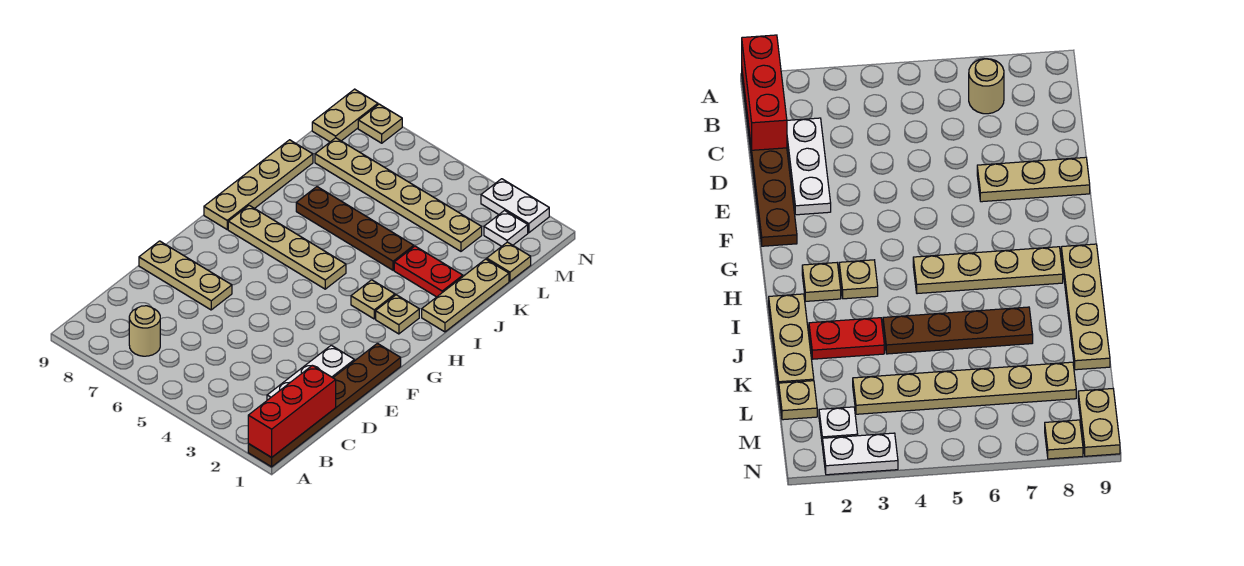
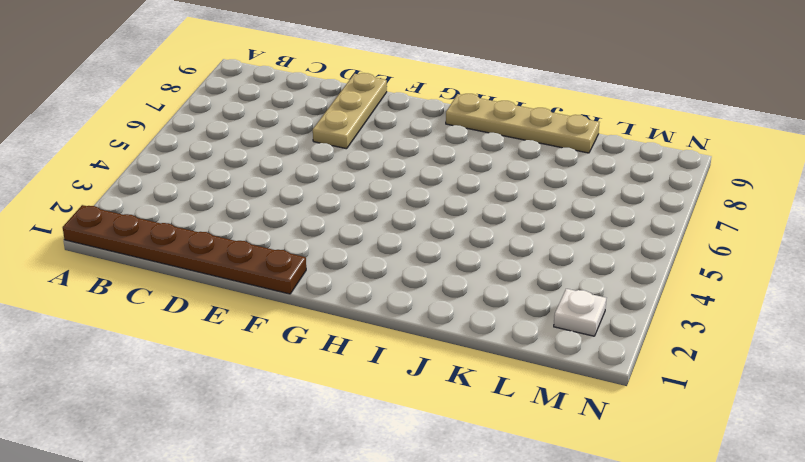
none -> tan round brick B7 level 1
none -> white plate C2:E2 level 1
none -> tan plate H2 level 1

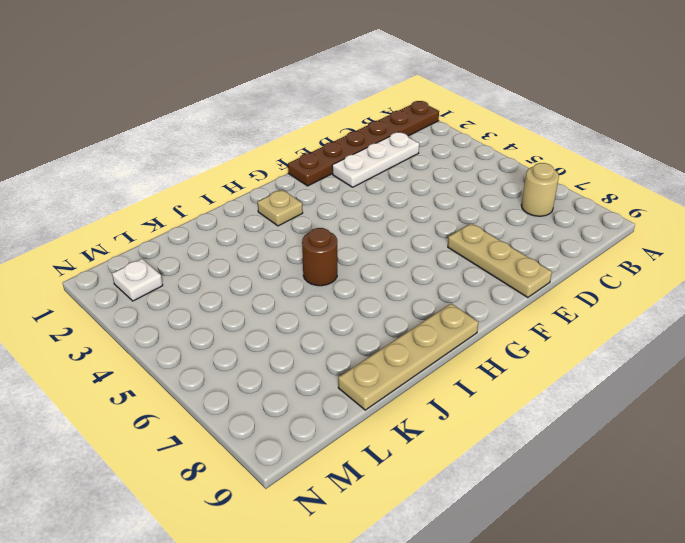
brown round brick I5 level 1 -> none
none -> tan plate H3 level 1
none -> tan plate H5:H8 level 1
none -> tan plate I1:K1 level 1

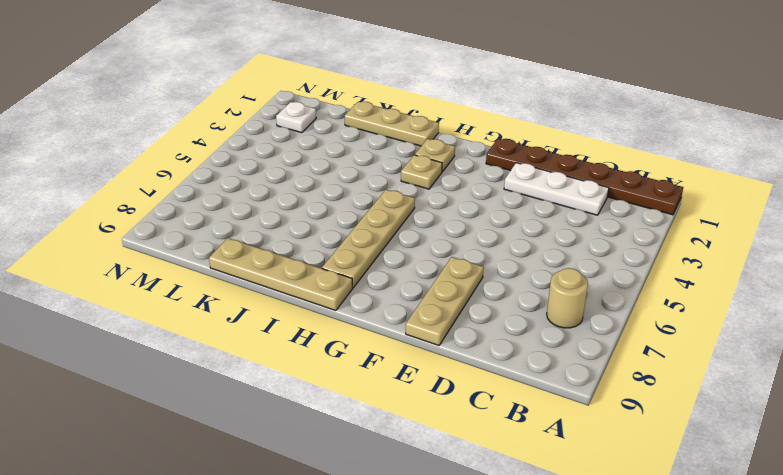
none -> red plate J2:J3 level 1
none -> brown plate J4:J7 level 1
none -> tan plate L1 level 1

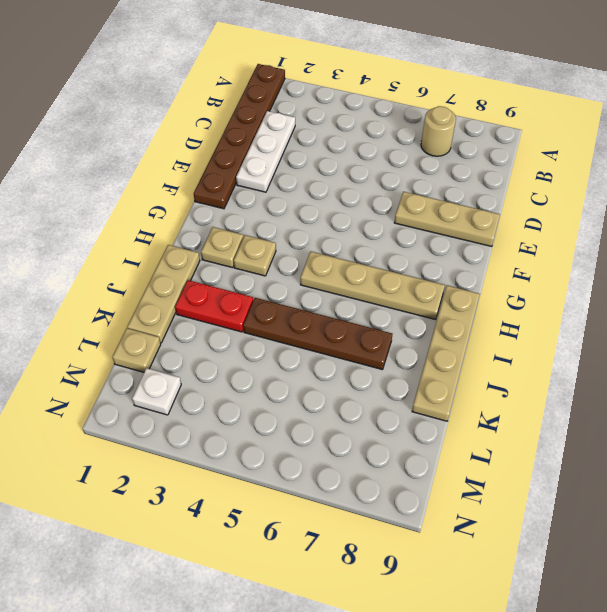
none -> tan plate L3:L8 level 1
none -> tan plate M9:N9 level 1
none -> white plate N2:N3 level 1

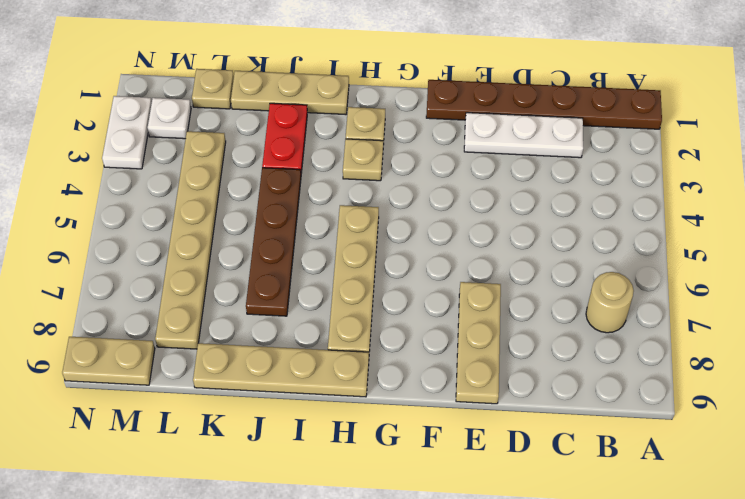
none -> tan plate N8 level 1
none -> red brick A1:C1 level 2

